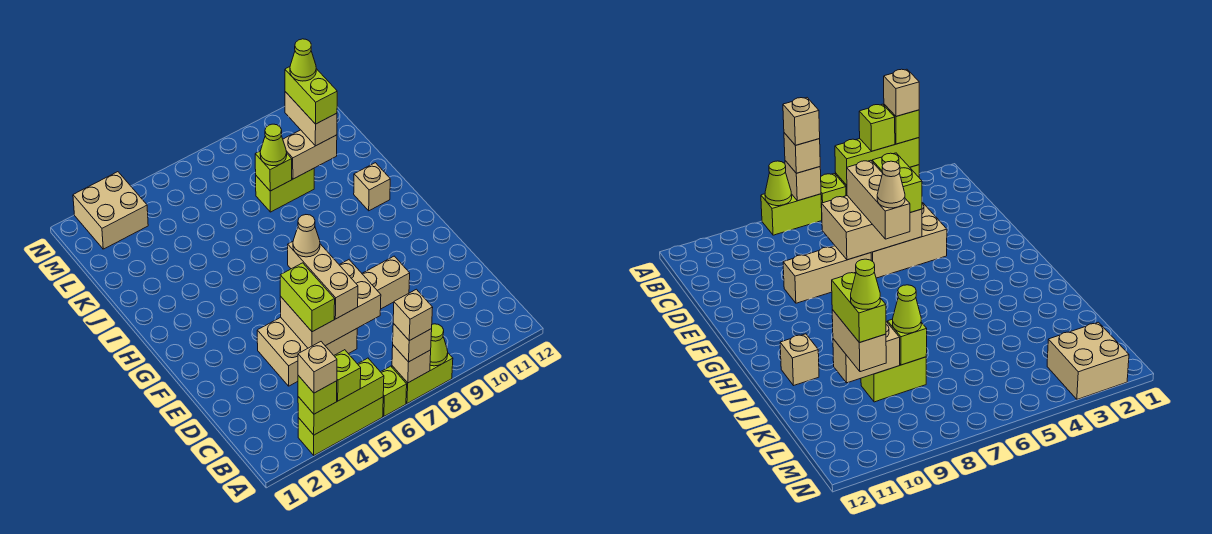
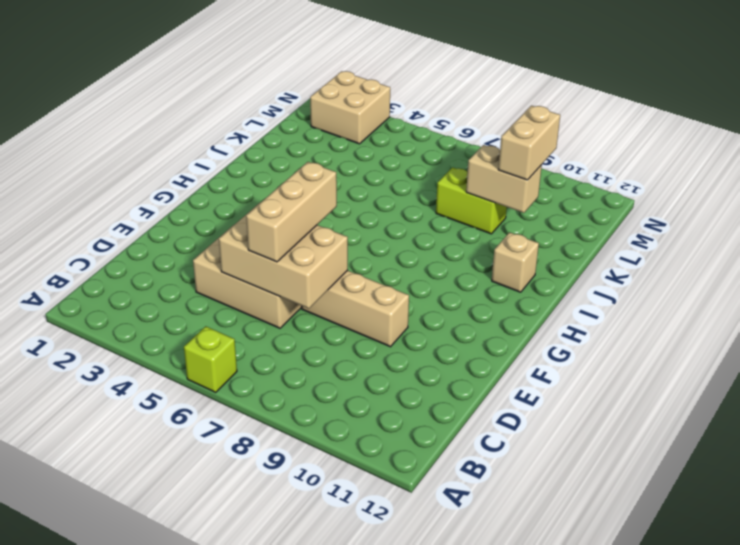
none -> lime brick A3:A5 level 1
none -> lime brick A7:A8 level 1
none -> lime brick A3:A5 level 2

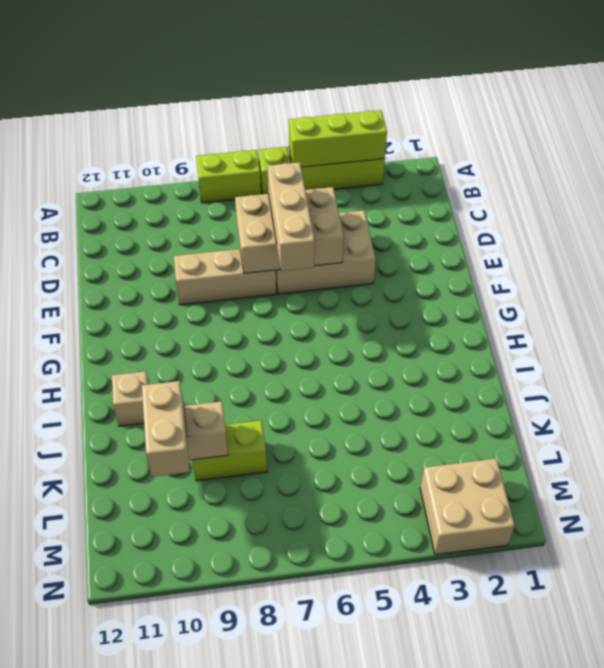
none -> tan brick A7 level 2
none -> lime cone A8 level 2
none -> lime brick K8 level 2

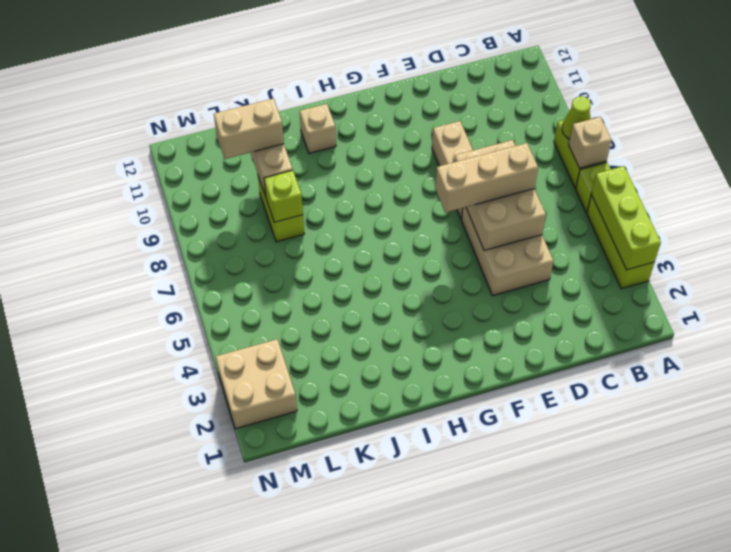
none -> lime brick A3 level 3
none -> lime brick A4 level 3
none -> tan brick A7 level 3

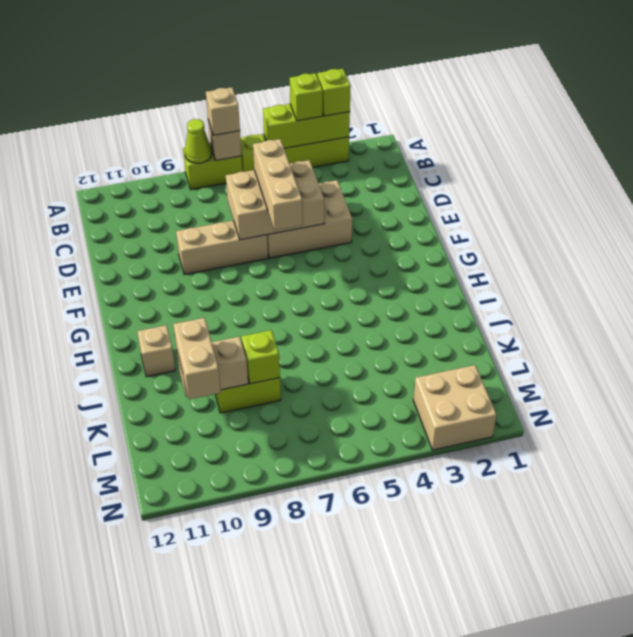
none -> lime brick D5:E5 level 3
none -> lime cone K8 level 3
none -> tan brick A3 level 4

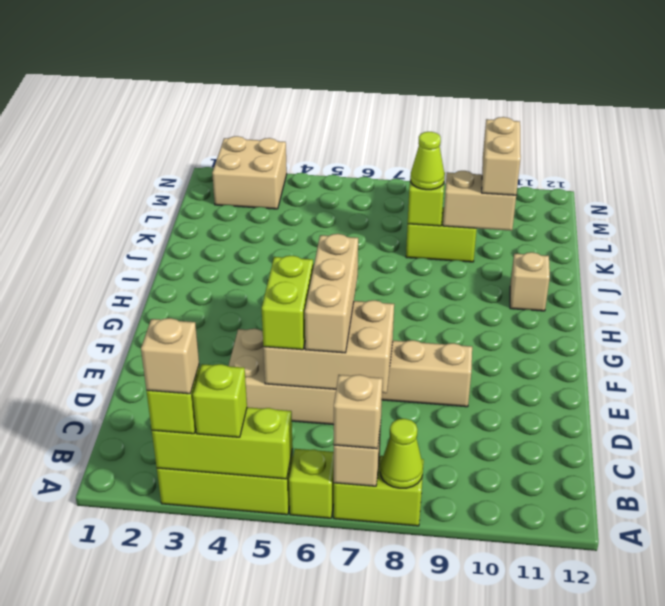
none -> tan brick A7 level 4
none -> tan cone F6 level 4
none -> lime brick K10:L10 level 4

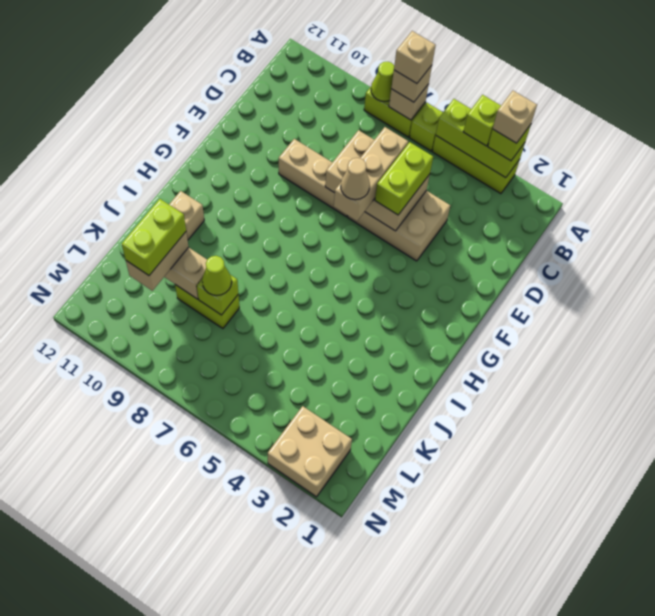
none -> lime cone L10 level 5

